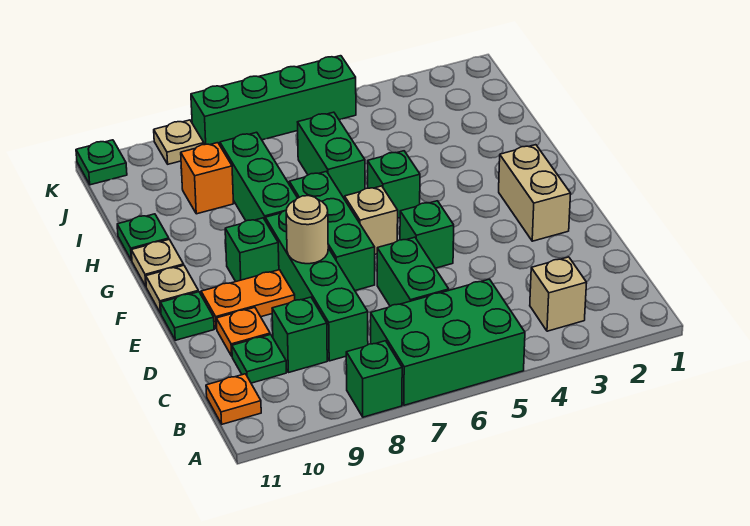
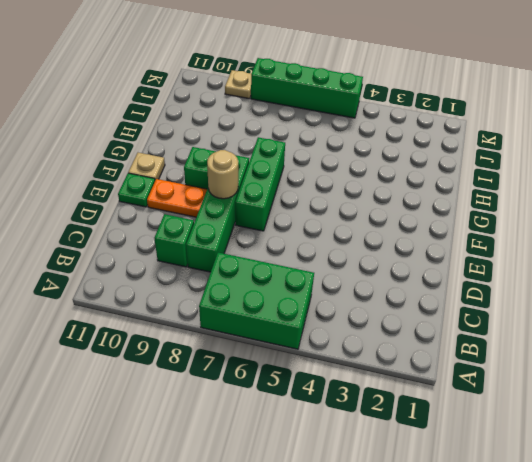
none -> green brick A8 level 1
none -> tan brick B3 level 1
none -> orange plate B11 level 1

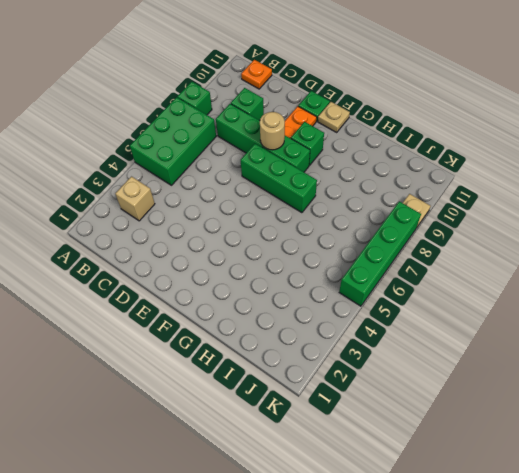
none -> green brick C6:D6 level 1
none -> green plate C10 level 1
none -> orange plate D10 level 1

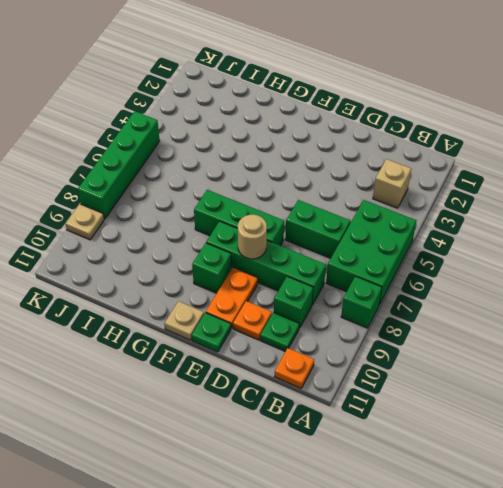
none -> tan brick E2:F2 level 1
none -> green brick E5 level 1
none -> tan brick F6 level 1

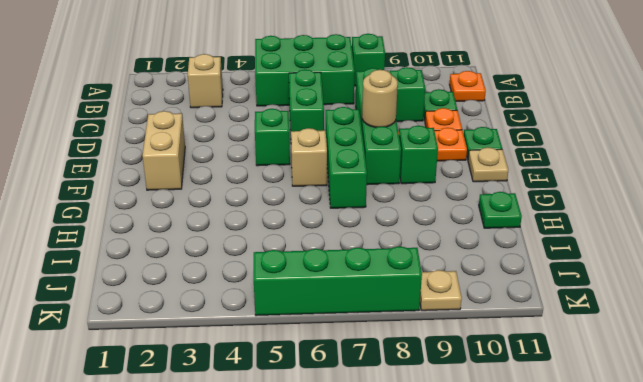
none -> green brick G5 level 1
none -> green brick G8:I8 level 1
none -> tan plate G11 level 1

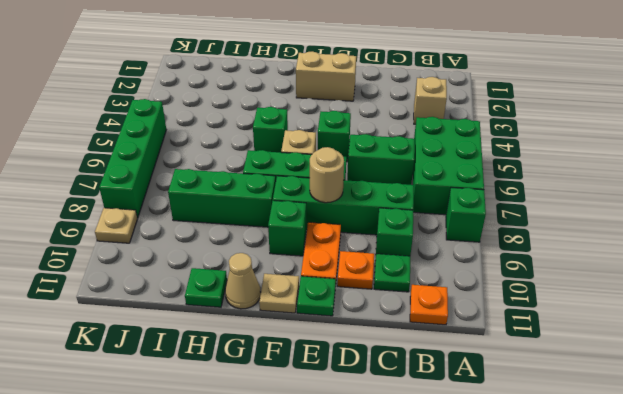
tan cone G11 level 1 -> tan plate G11 level 1
none -> green brick H6:I6 level 1
none -> orange brick I9 level 1
none -> green plate K11 level 1

